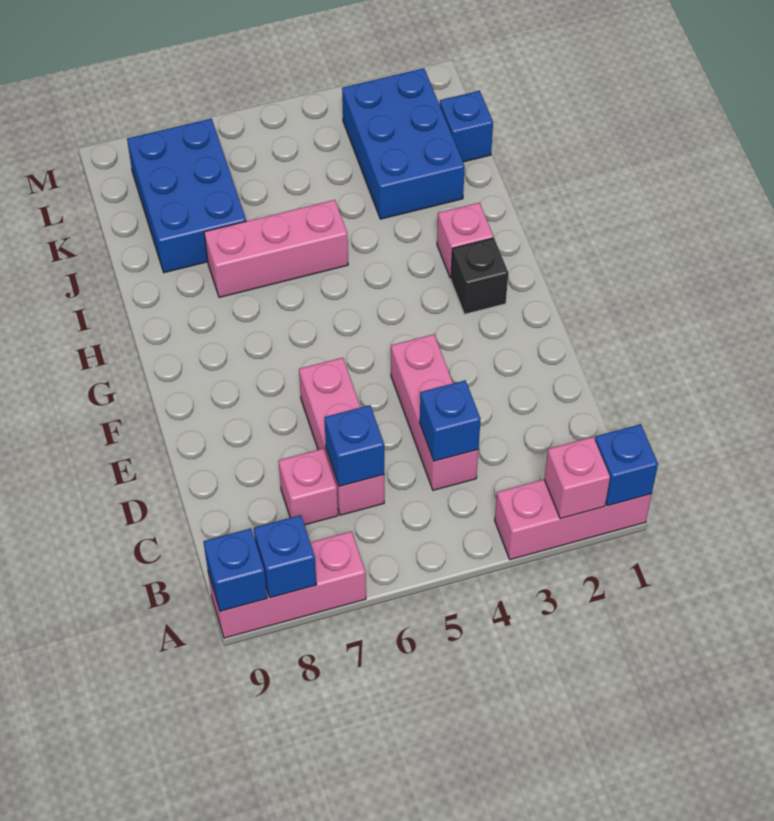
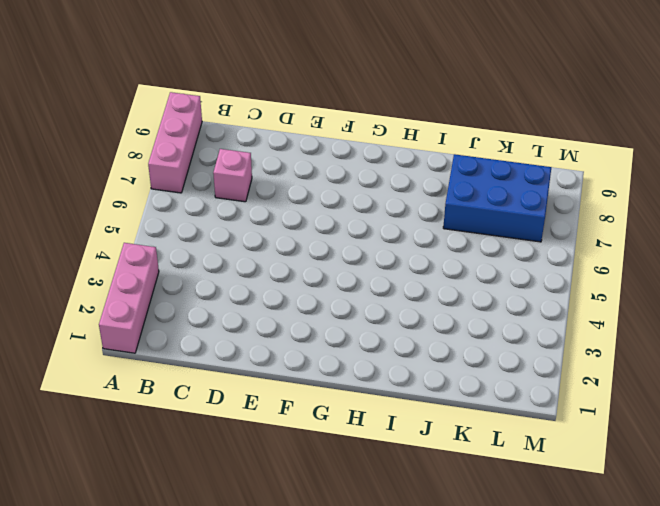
none -> pink brick C4:E4 level 1
none -> pink brick C6:E6 level 1
none -> black brick G2 level 1

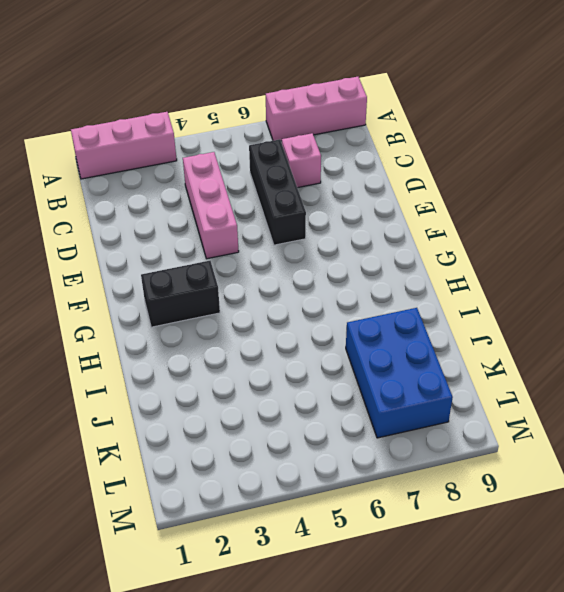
black brick C6:E6 level 1 -> pink brick C6:E6 level 1
black brick G2:G3 level 1 -> black brick G2 level 1
none -> pink brick H2 level 1
none -> pink brick I5:I7 level 1
none -> blue brick J2:L3 level 1

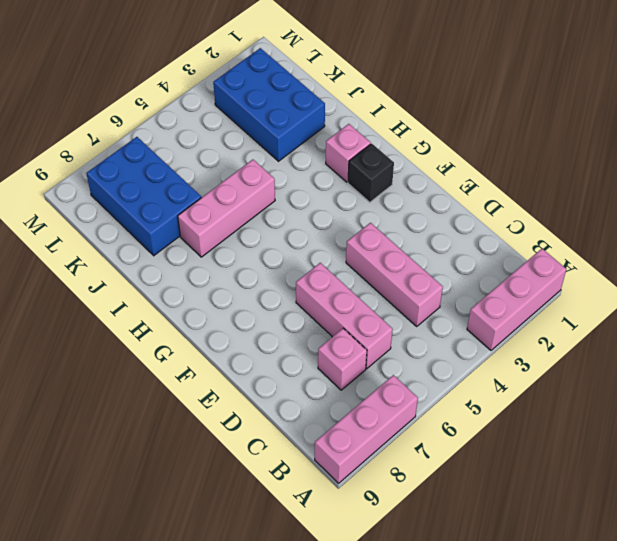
none -> blue brick K1 level 1
none -> blue brick A1 level 2
none -> pink brick A2 level 2

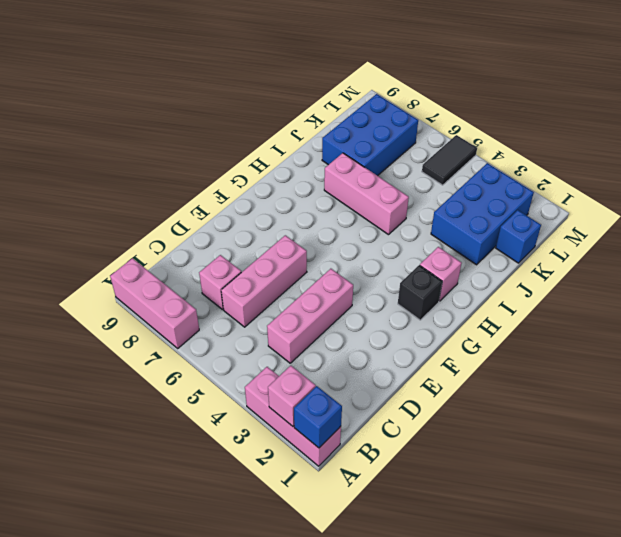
black tile L5:M5 level 1 -> none
none -> blue brick A8 level 2
none -> blue brick A9 level 2
none -> blue brick C4 level 2

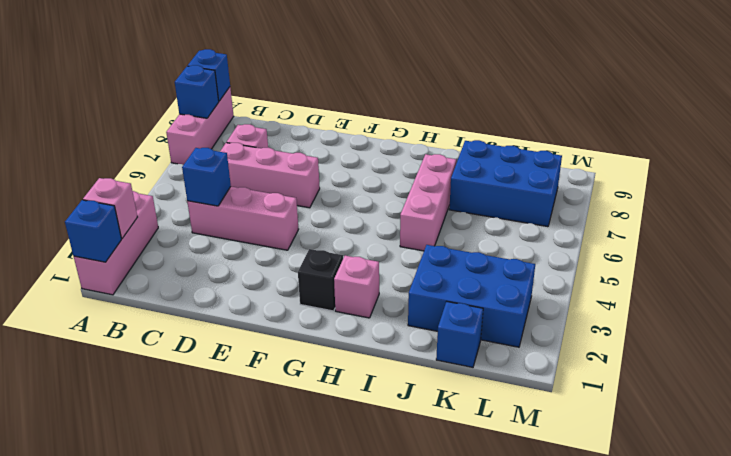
none -> blue brick C6 level 2

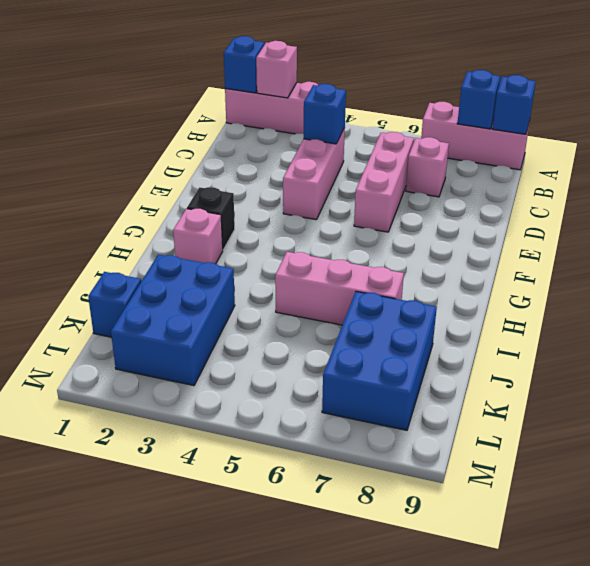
none -> blue brick C6 level 2

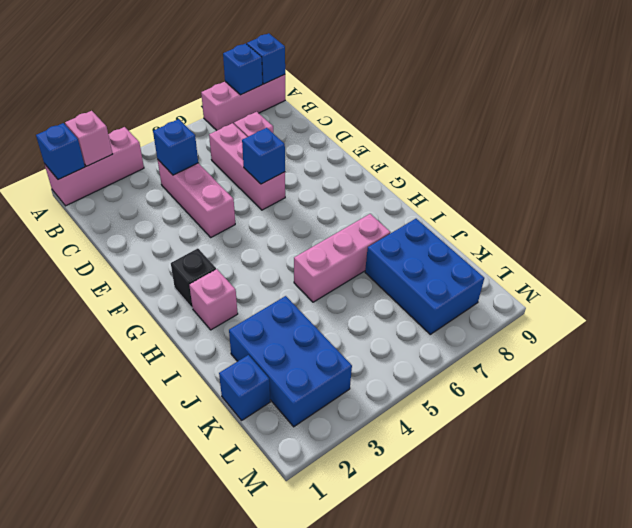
blue brick E6 level 2 -> blue brick C6 level 2

